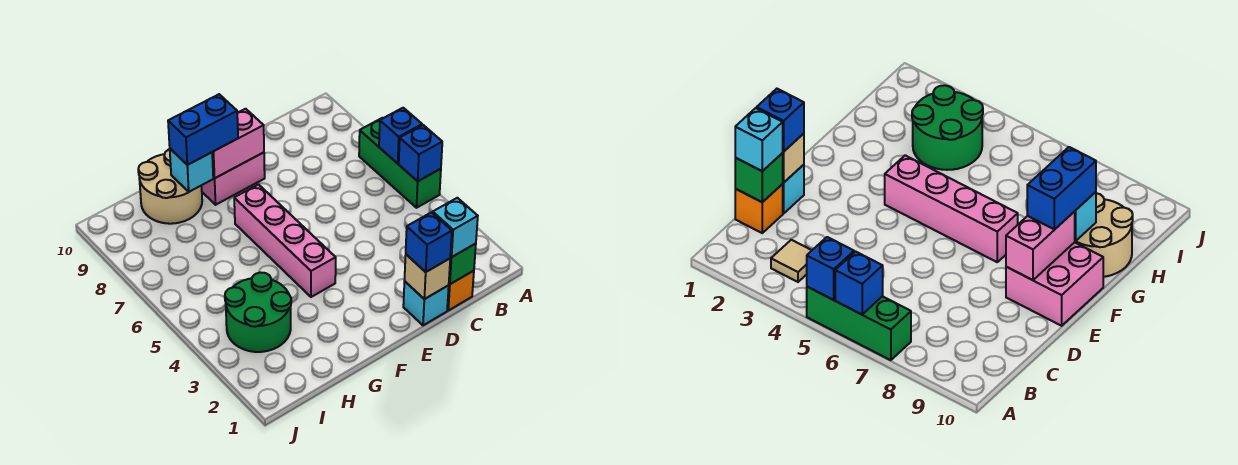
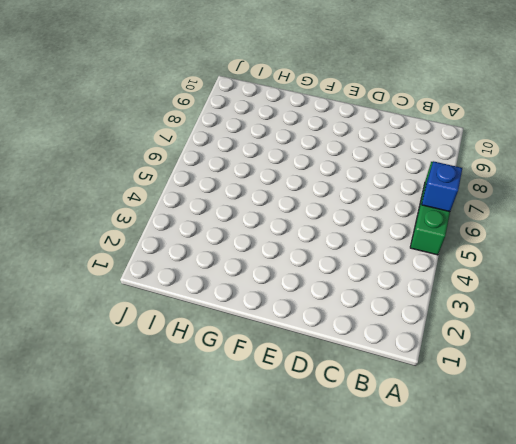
none -> tan tile B3 level 1
none -> orange brick C1 level 1
none -> cyan brick D1 level 1

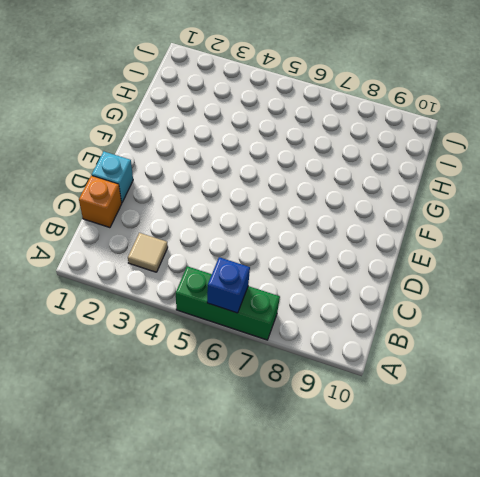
none -> pink brick E9:F10 level 1
none -> pink brick F4:F7 level 1
none -> tan round brick G9:H10 level 1

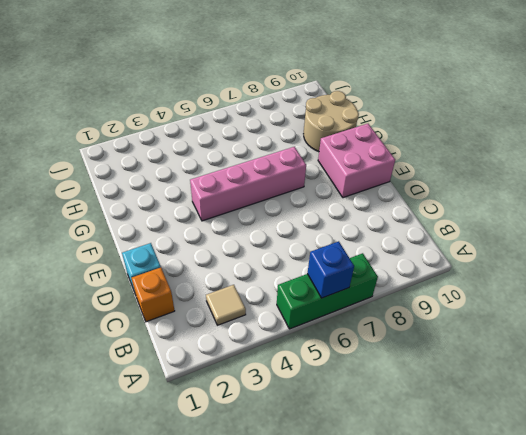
none -> green round brick H3:I4 level 1
none -> blue brick A5 level 2
none -> green brick C1 level 2

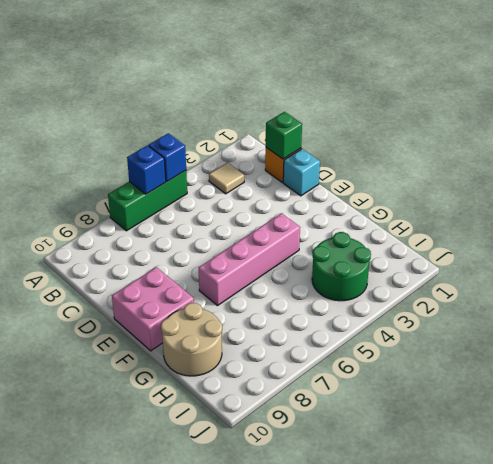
none -> tan brick D1 level 2
none -> pink brick E9:F9 level 2
none -> cyan brick G9 level 2

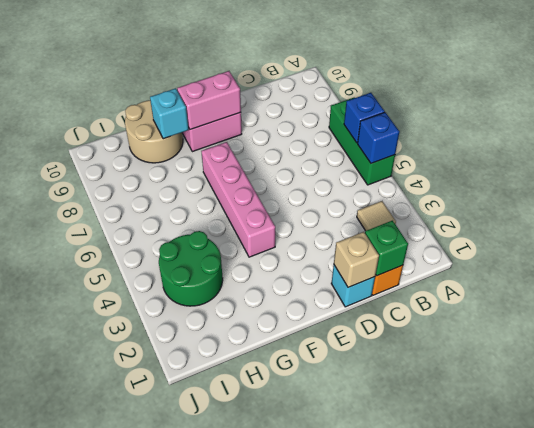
none -> cyan brick C1 level 3
none -> blue brick D1 level 3
none -> blue brick F9:G9 level 3

